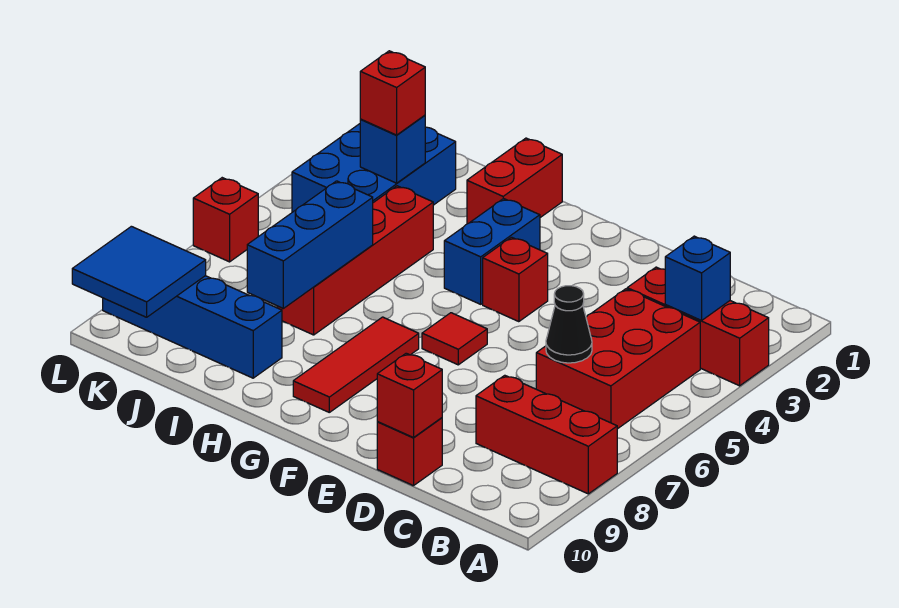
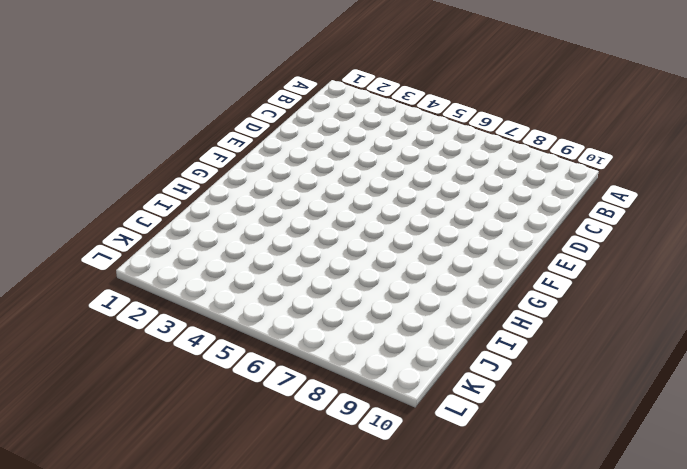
none -> red brick A3:C3 level 1
none -> red brick A8:C8 level 1
none -> red brick B4:C6 level 1

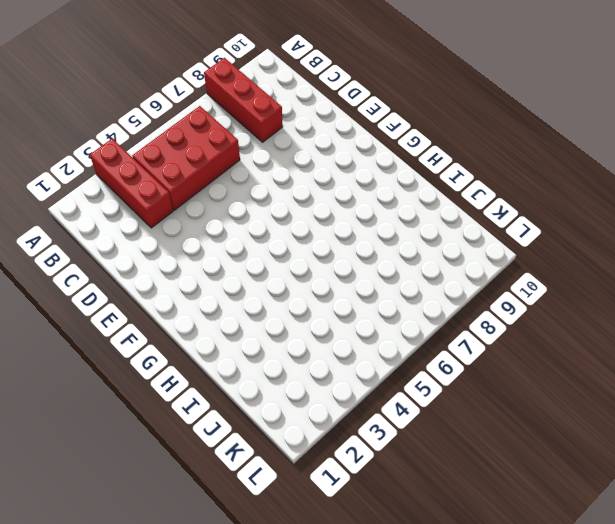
none -> red brick D10 level 1
none -> red brick F4 level 1
none -> red tile F6 level 1

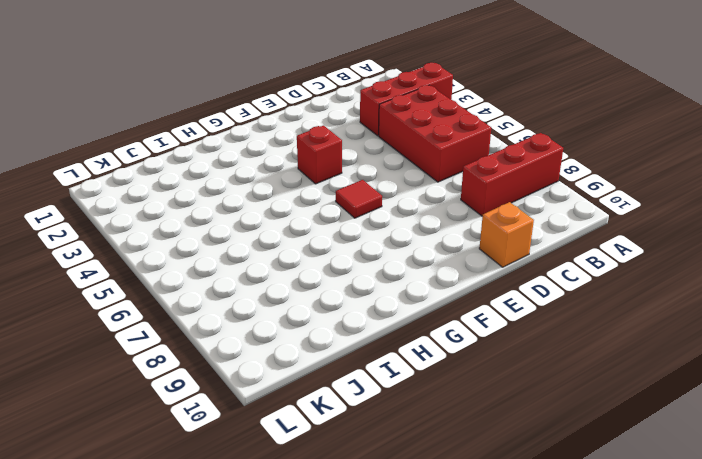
orange brick D10 level 1 -> red brick D10 level 1
none -> blue brick G3:G4 level 1
none -> red tile G7:G9 level 1
none -> red brick H1:H2 level 1

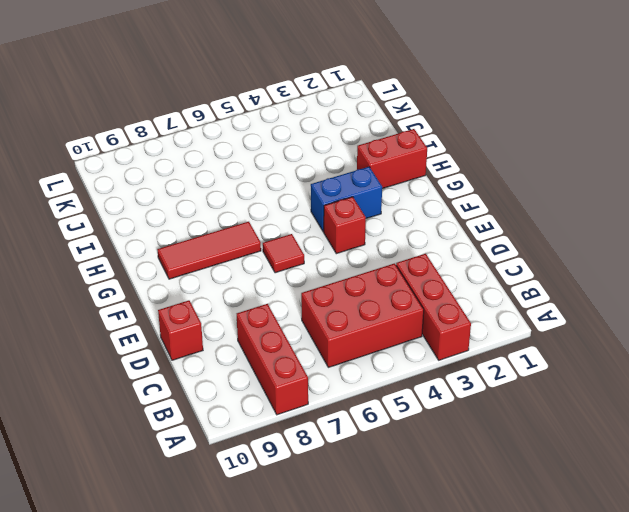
none -> red brick I4:I7 level 1
none -> blue brick I9:L9 level 1
none -> blue brick J2:K4 level 1

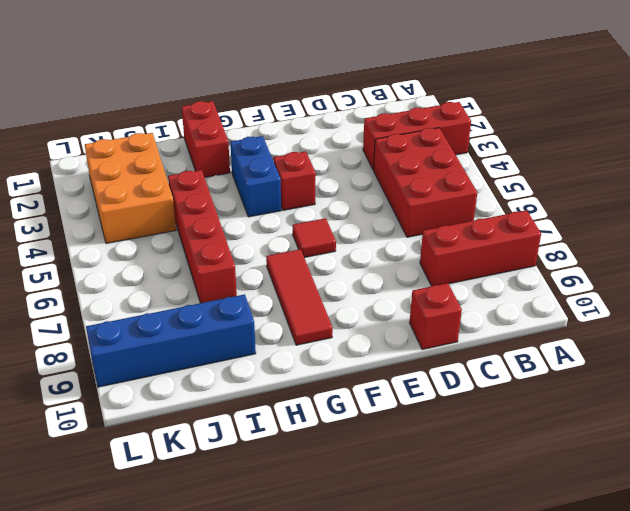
orange brick J2:K4 level 1 -> blue brick J2:K4 level 1
none -> red brick L6 level 1
none -> blue brick B3 level 2
none -> black cone C6 level 2

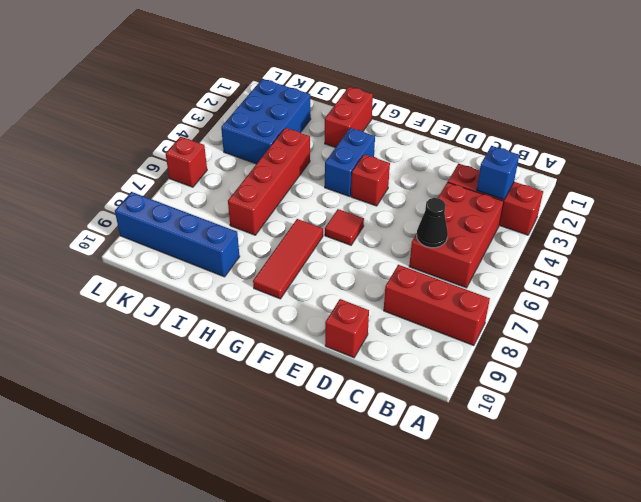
none -> red brick D10 level 2
none -> blue brick I6:I8 level 2
none -> blue brick J3 level 2

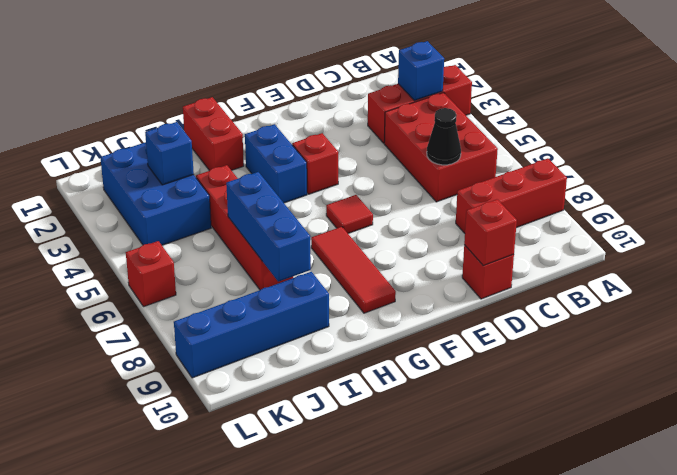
none -> blue tile K9:L10 level 2
none -> red brick J3 level 3

